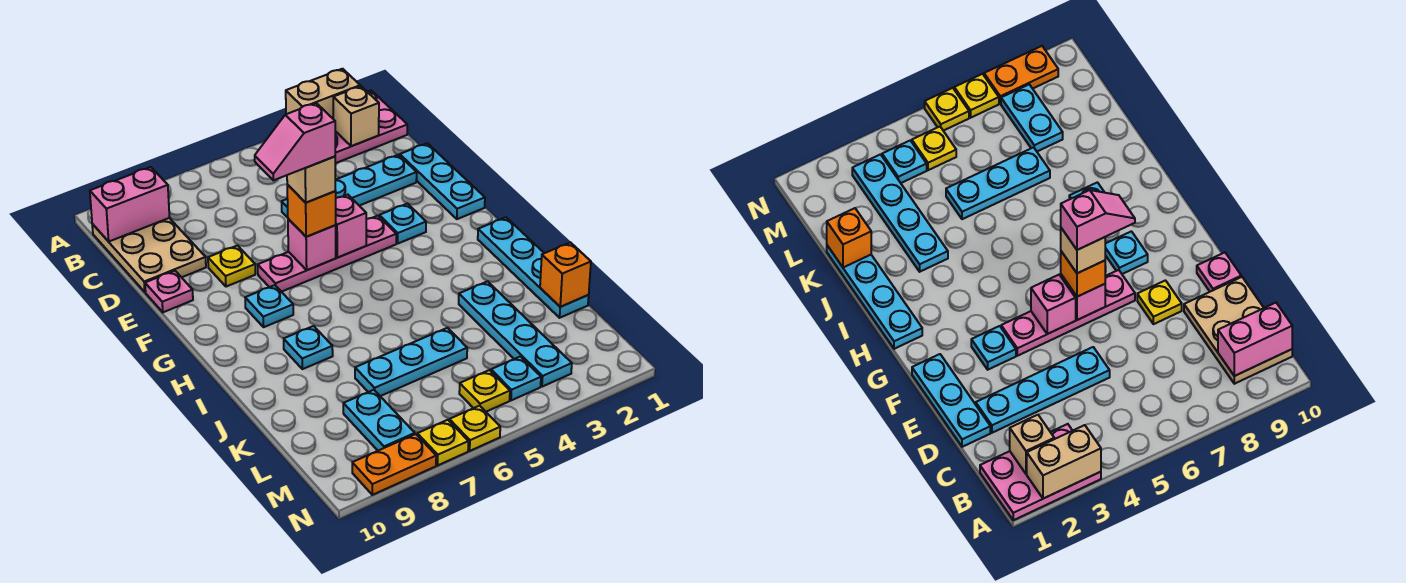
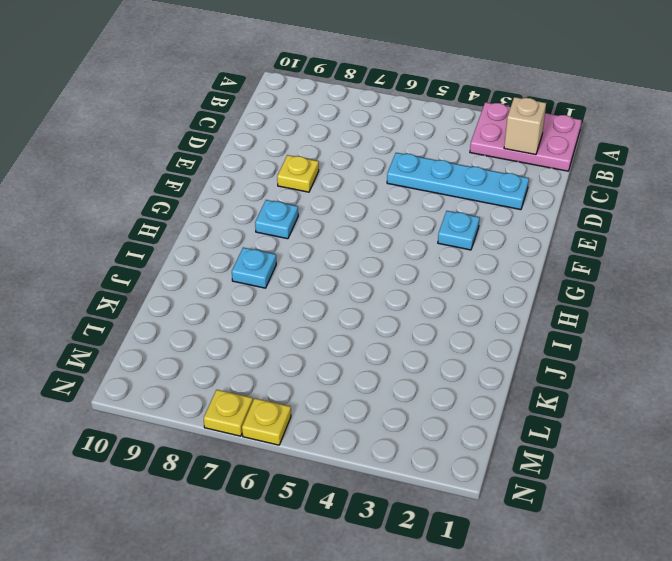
none -> tan plate B9:D10 level 1
none -> cyan plate D1:F1 level 1
none -> pink plate E10 level 1

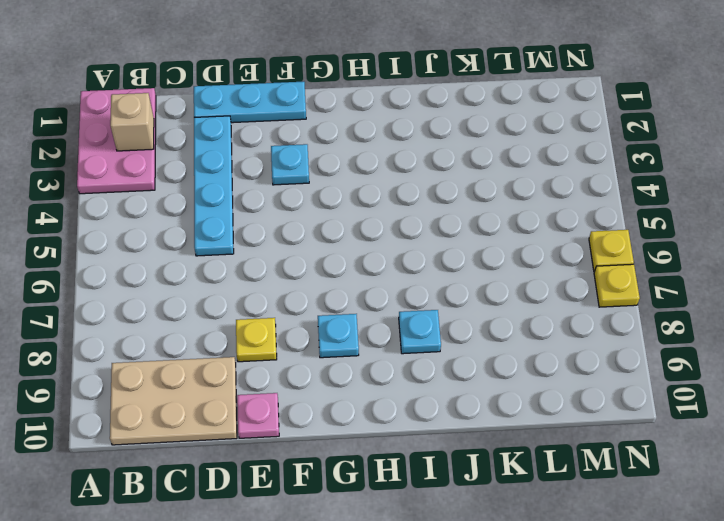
none -> pink plate F4:F7 level 1
none -> cyan plate H1:K1 level 1
none -> cyan plate J3:M3 level 1

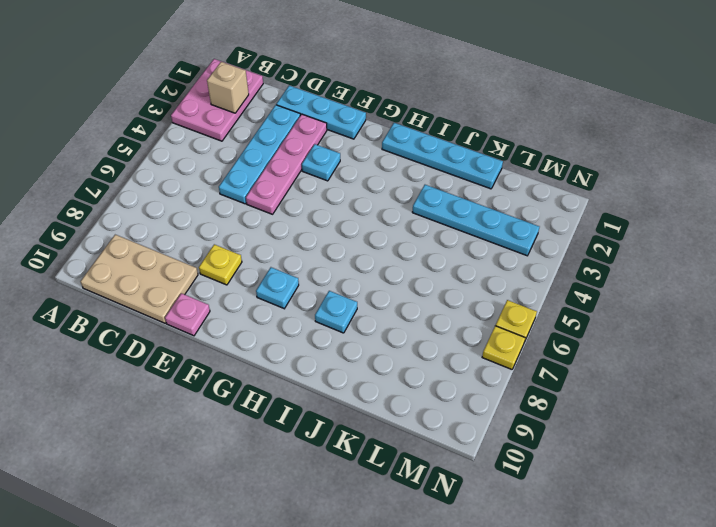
pink plate E2:E5 level 1 -> pink plate F4:F7 level 1
none -> cyan plate K5:K7 level 1
none -> cyan plate L8:M8 level 1
none -> cyan plate M4 level 1

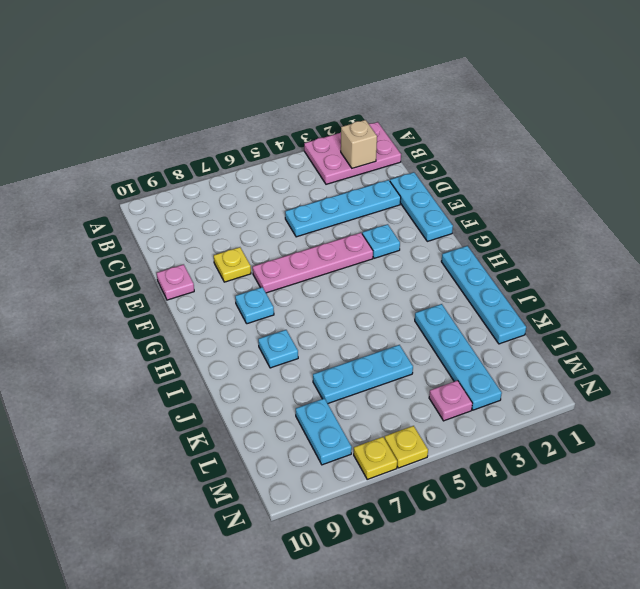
pink plate M4 level 1 -> cyan plate M4 level 1
none -> tan plate B9:D10 level 1
none -> yellow plate M5 level 1
none -> orange plate N8:N9 level 1

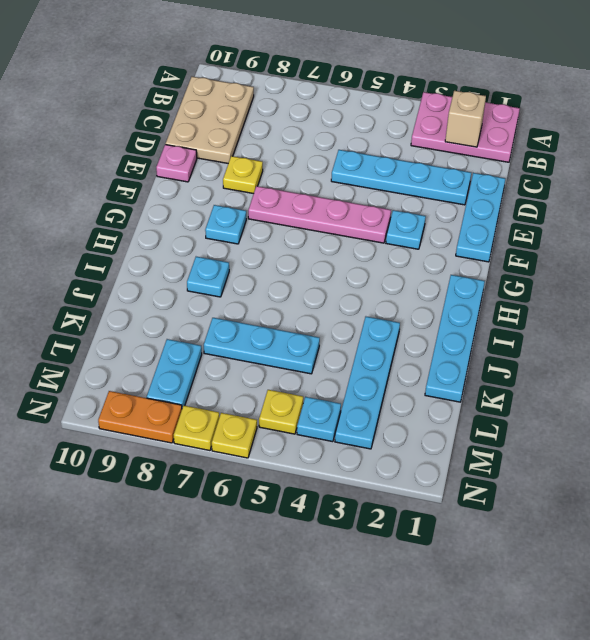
none -> tan brick A2:A3 level 2
none -> pink brick B9:B10 level 2
none -> pink brick F5 level 2

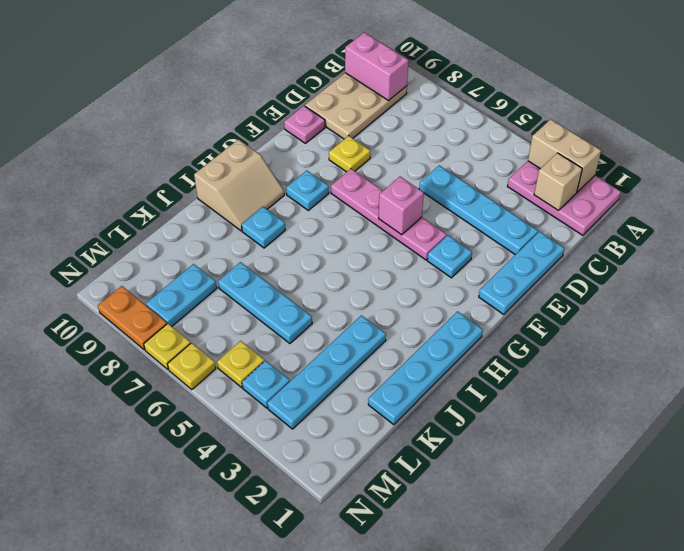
tan slope H9:I10 level 1 top 10 -> none
none -> pink brick F6 level 2
none -> orange brick K1 level 2
none -> orange brick F6 level 3

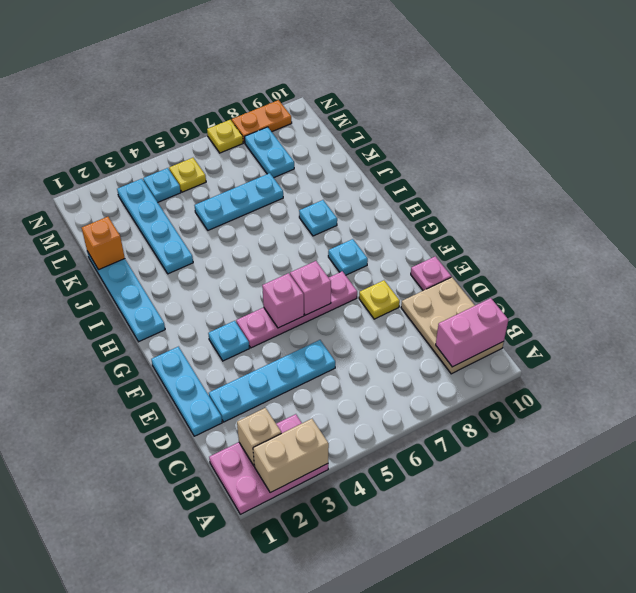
none -> yellow plate N6 level 1
none -> orange brick F6 level 3
none -> tan brick F6 level 4

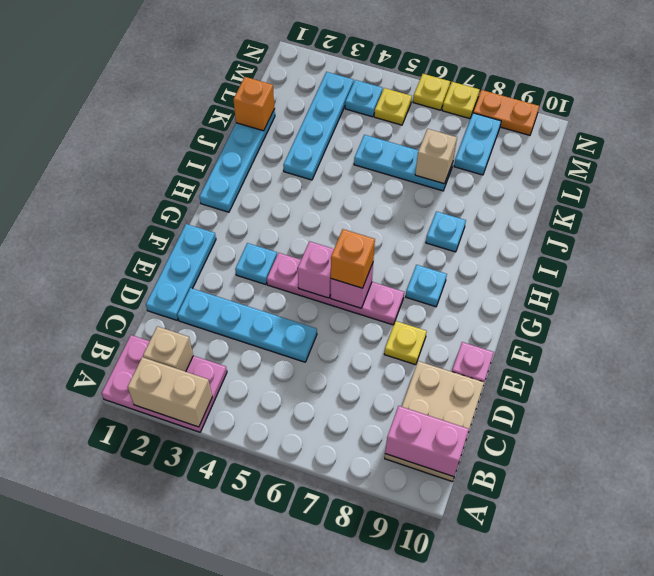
tan brick K7 level 2 -> tan brick F6 level 4
none -> pink slope F6:F7 level 5 top 6

